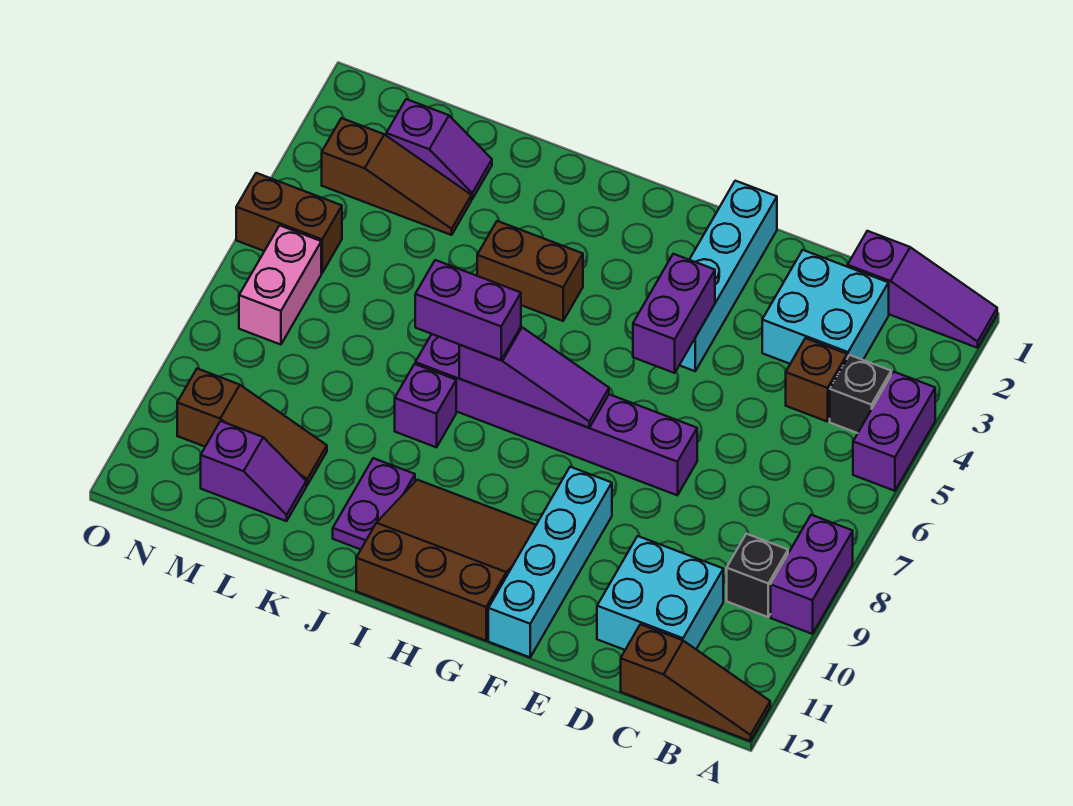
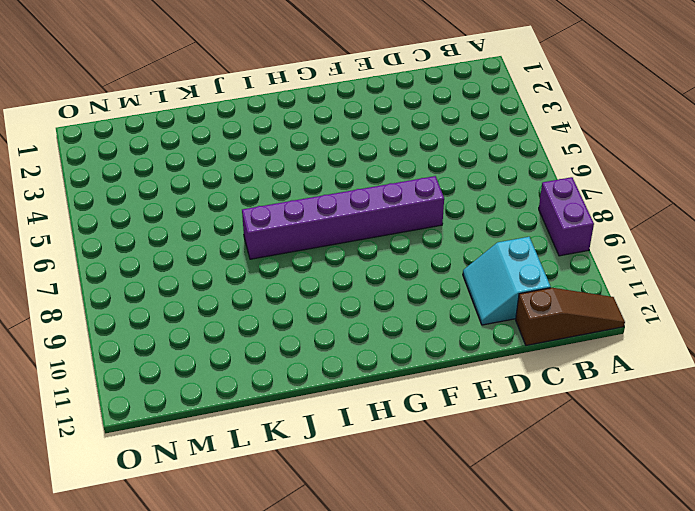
cyan slope C10:D11 level 1 top C -> cyan brick C10:D11 level 1
none -> purple slope A1:C1 level 1 top C
none -> purple brick A4:A5 level 1
none -> black brick B4 level 1

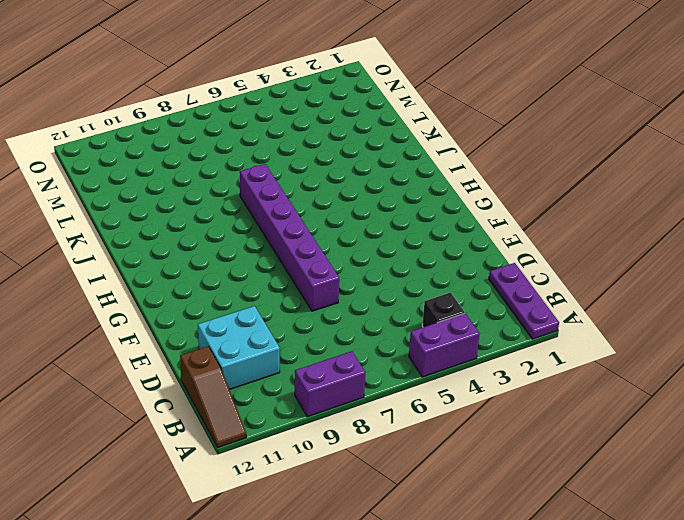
purple plate A1:C1 level 1 -> purple slope A1:C1 level 1 top C
none -> black brick B9 level 1
none -> cyan brick C2:D3 level 1
none -> brown brick C4 level 1

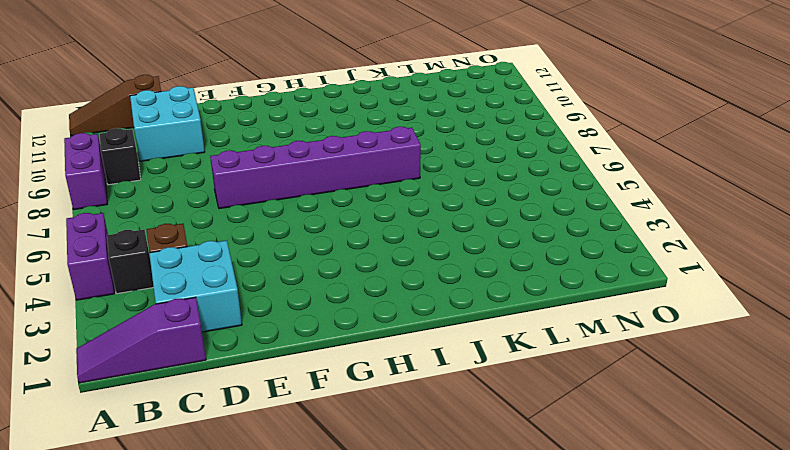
none -> cyan brick F1:F4 level 1
none -> cyan brick F9:F12 level 1
none -> brown slope G10:I12 level 1 top 12

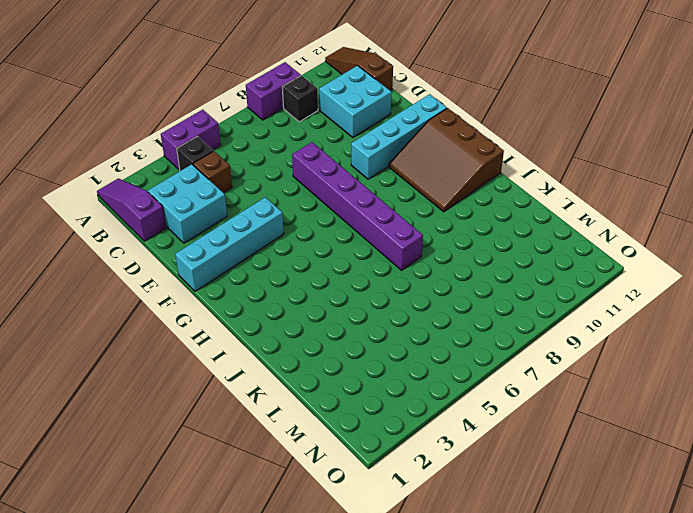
none -> brown brick I4:J4 level 1
none -> purple brick J8 level 1
none -> purple plate J10:J11 level 1

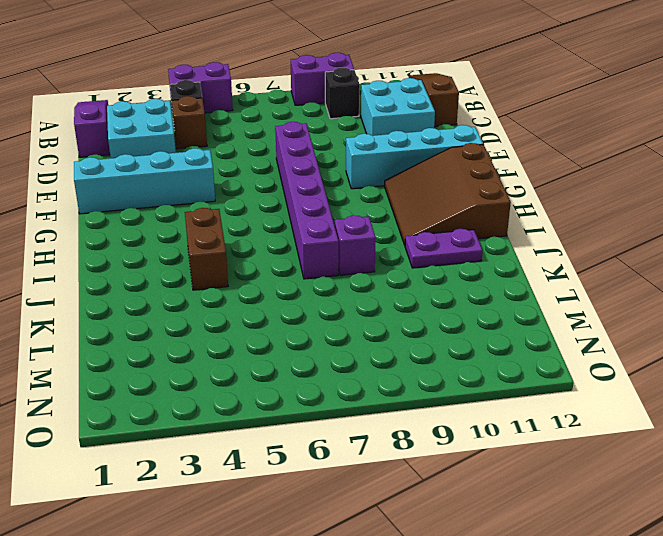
none -> purple slope L2:M2 level 1 top M
none -> brown slope L3:N3 level 1 top N
none -> brown slope L10:N10 level 1 top N

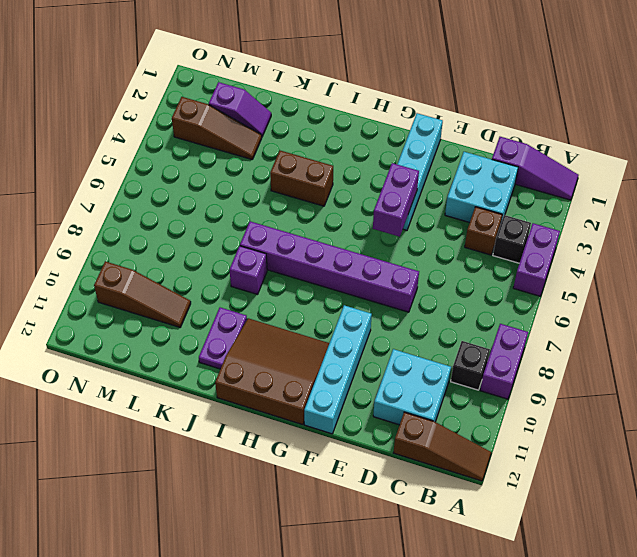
none -> purple slope L11:M11 level 1 top M
none -> brown brick N5:O5 level 1
none -> pink brick N6:N7 level 1

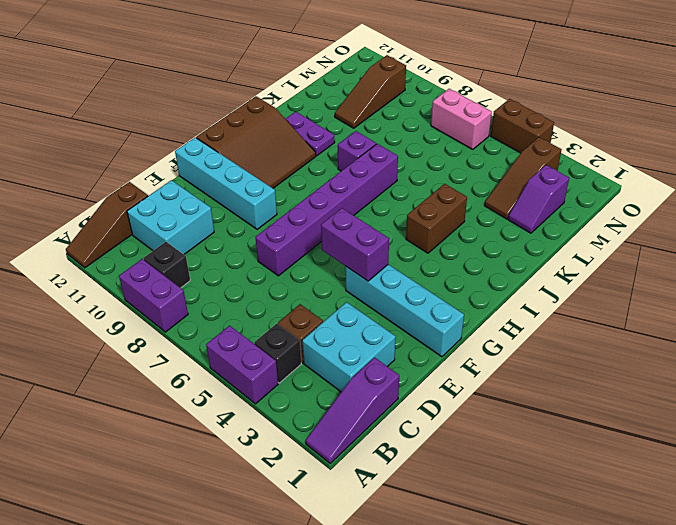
brown brick O4:O5 level 1 -> brown brick N5:O5 level 1
none -> purple slope L11:M11 level 1 top M
none -> purple slope G7:I7 level 2 top I
none -> purple brick I7:J7 level 3

